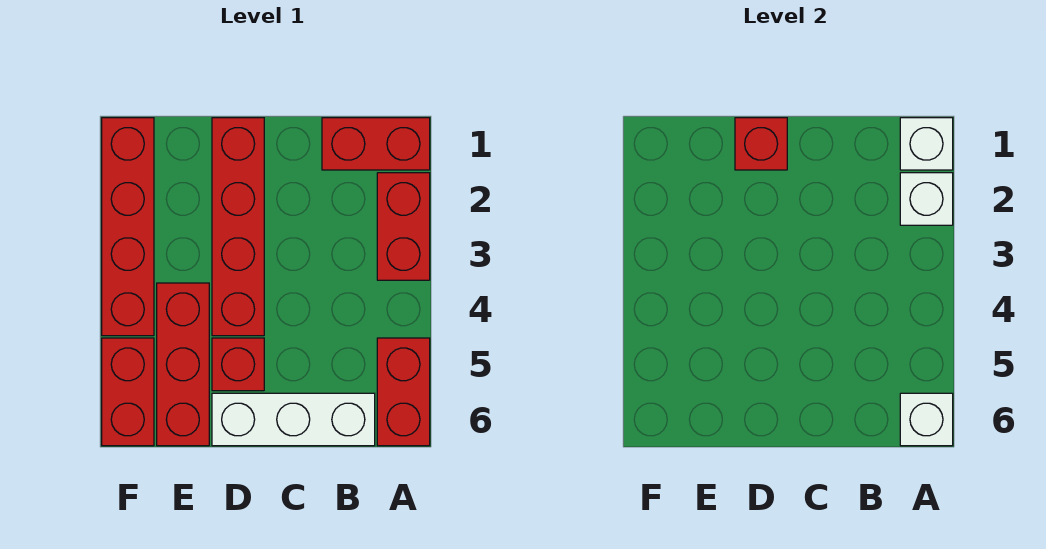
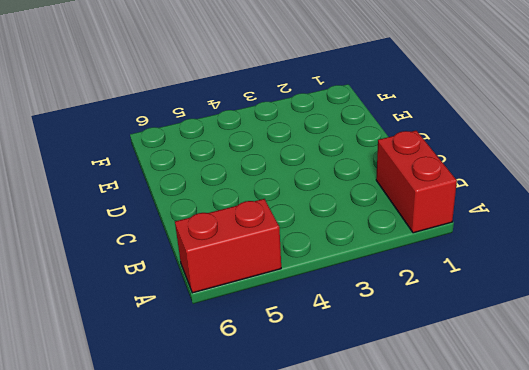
none -> red brick A2:A3 level 1
none -> white brick B6:D6 level 1
none -> red brick D1:D4 level 1

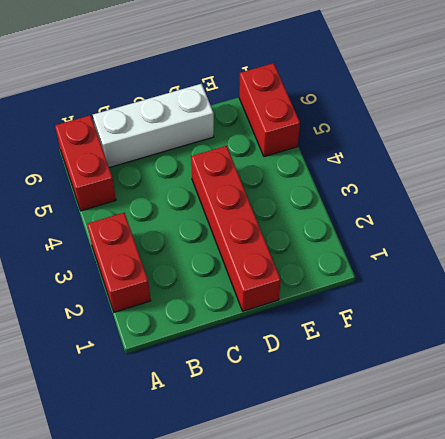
none -> red brick A1:B1 level 1
none -> red brick D5 level 1
none -> red brick E4:E6 level 1

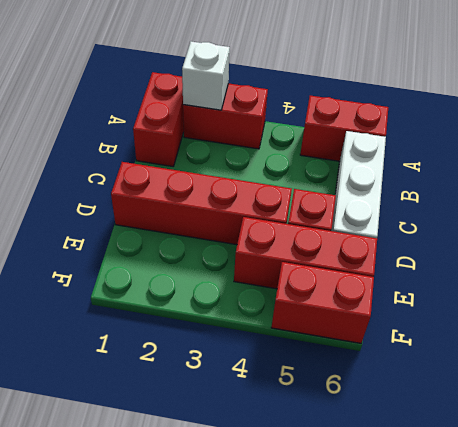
none -> red brick F1:F4 level 1
none -> white brick A1 level 2
none -> white brick A6 level 2

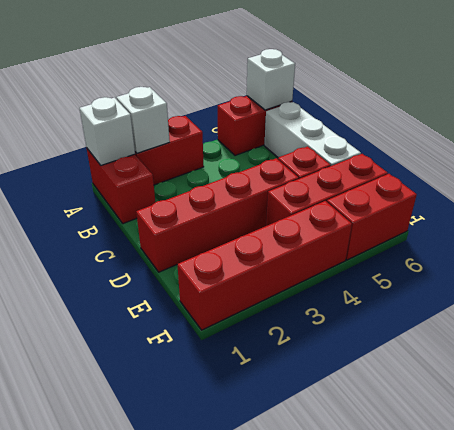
none -> red brick D1 level 2

